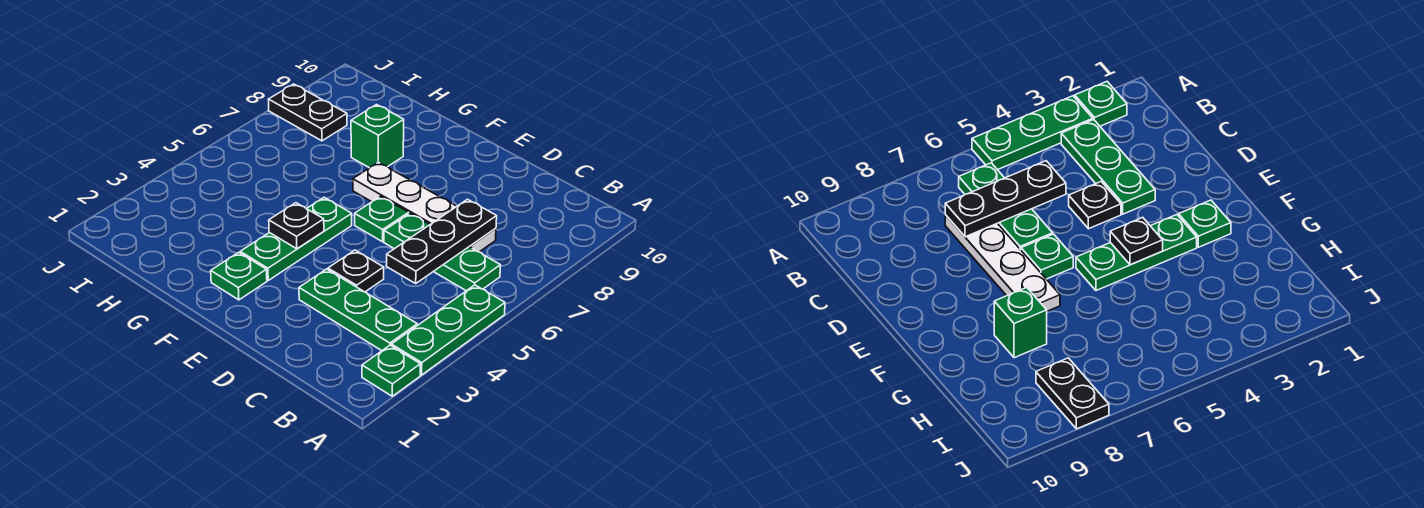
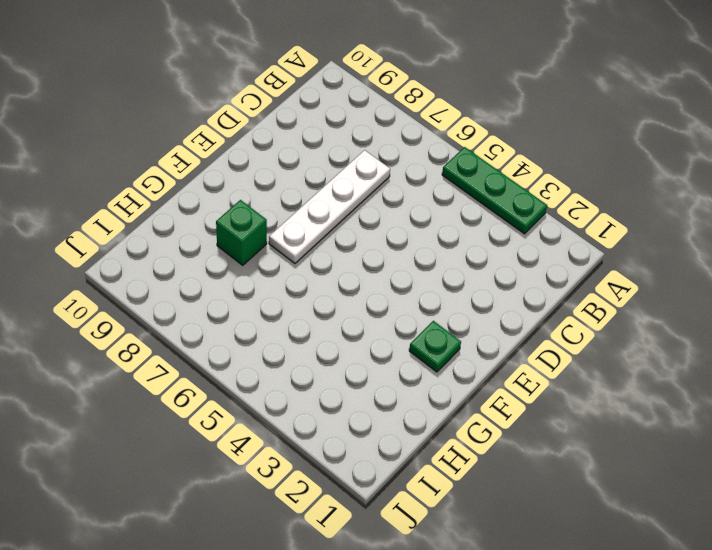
none -> green plate A2 level 1
none -> green plate B3:D3 level 1
none -> green plate B6:D6 level 1

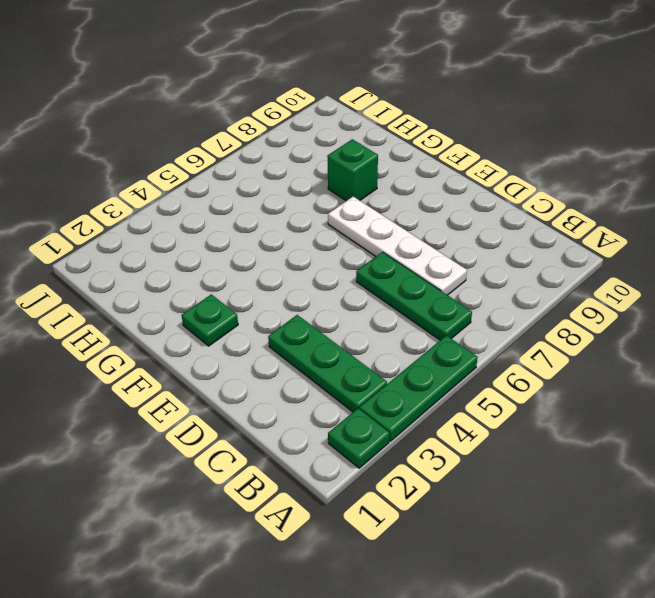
none -> black plate D4 level 1
none -> green plate E6 level 1
none -> green plate F3:F5 level 1

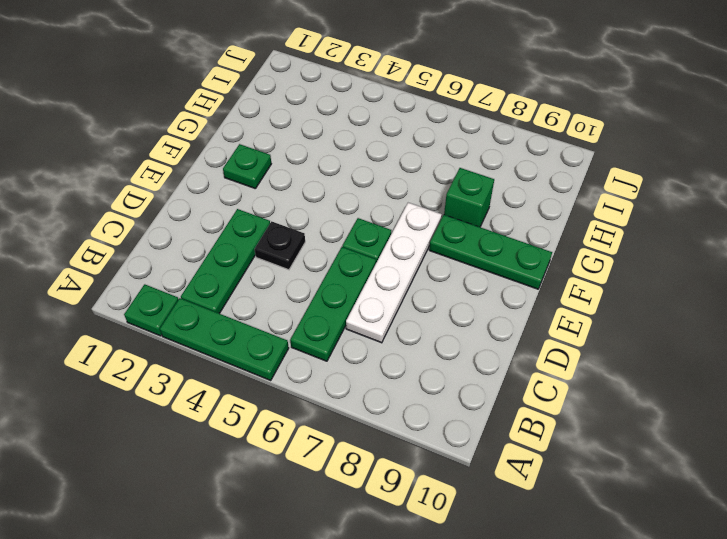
green plate F8:F10 level 1 -> green plate F3:F5 level 1
none -> black plate I8:J8 level 1
none -> black plate C5:C7 level 2
none -> black plate F4 level 2

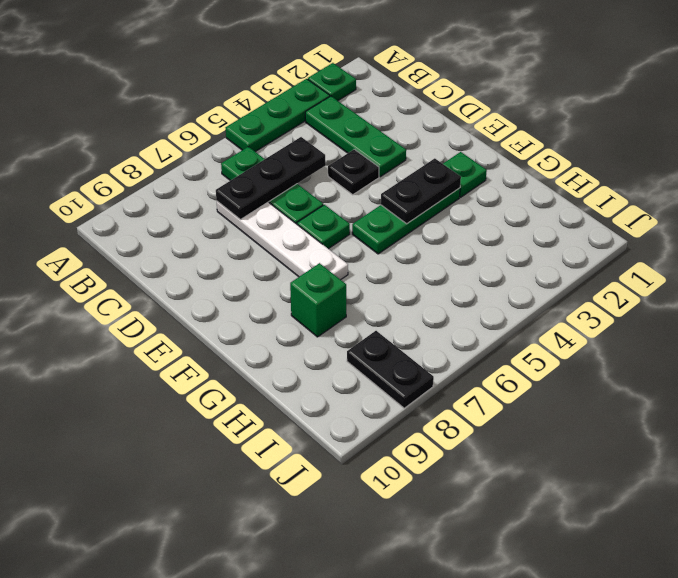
black plate F3:F4 level 2 -> black plate F4 level 2

